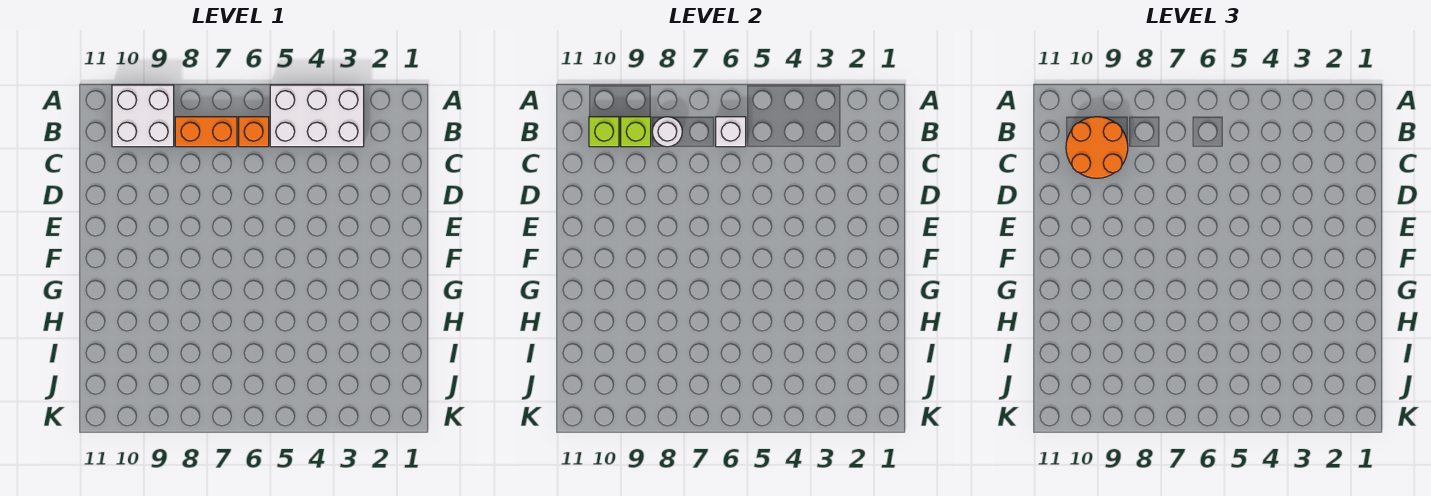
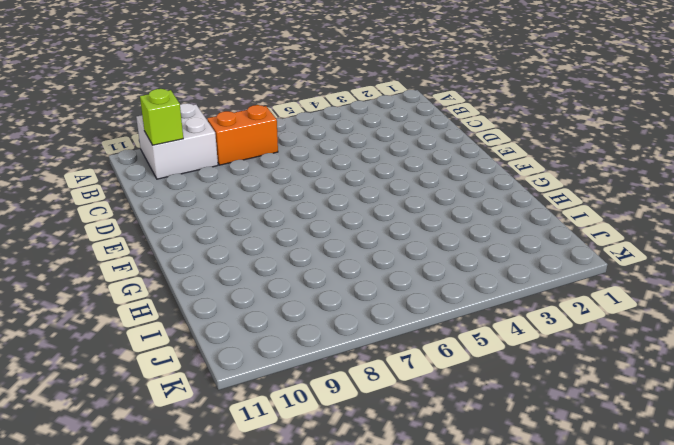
none -> white brick A3:B5 level 1
none -> orange brick B6 level 1

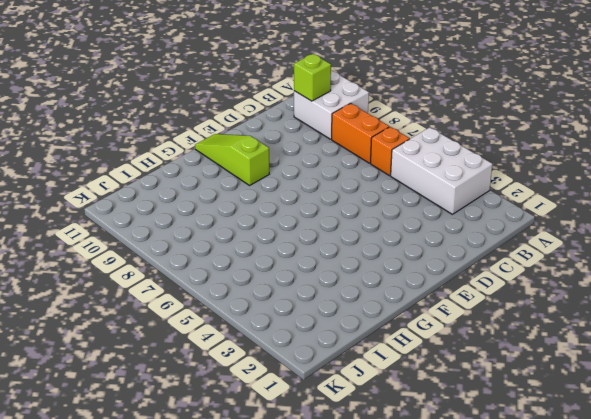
lime slope F9:F11 level 1 top 9 -> none
none -> white brick B6 level 2
none -> white round brick B8 level 2

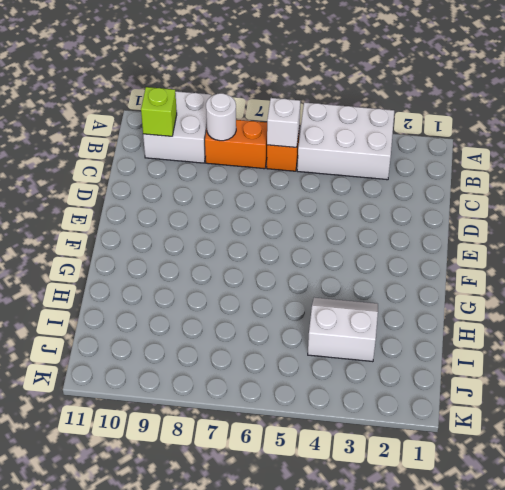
white slope H3:I4 level 1 top I -> none
none -> lime brick B9 level 2
none -> orange round brick B9:C10 level 3

